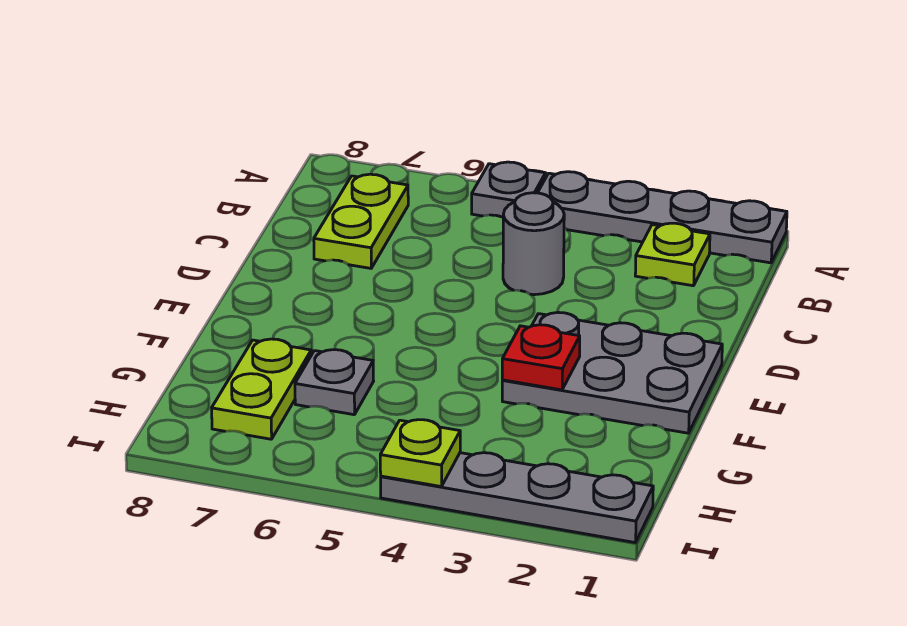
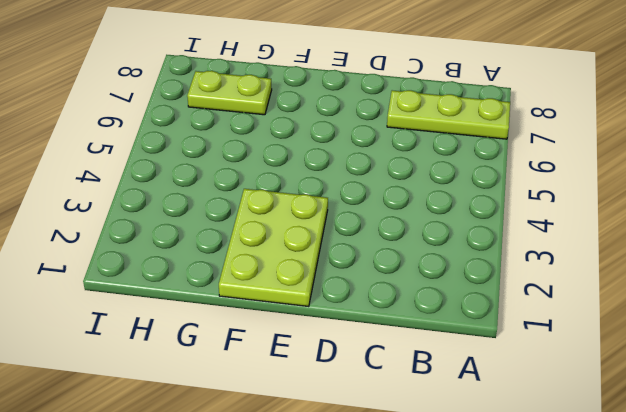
lime plate A7:C7 level 1 -> lime plate B7:C7 level 1
lime plate E1:F3 level 1 -> grey plate E1:F3 level 1
none -> grey plate A1:A4 level 1
none -> grey plate A5 level 1

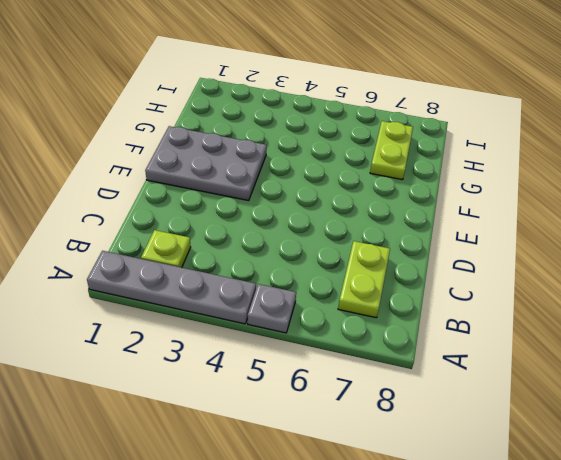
none -> grey round brick C4 level 1
none -> grey plate G6 level 1

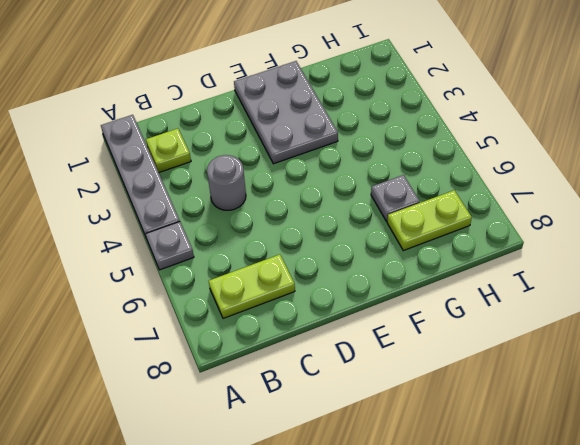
none -> grey plate I1:I4 level 1
none -> red plate F3 level 2

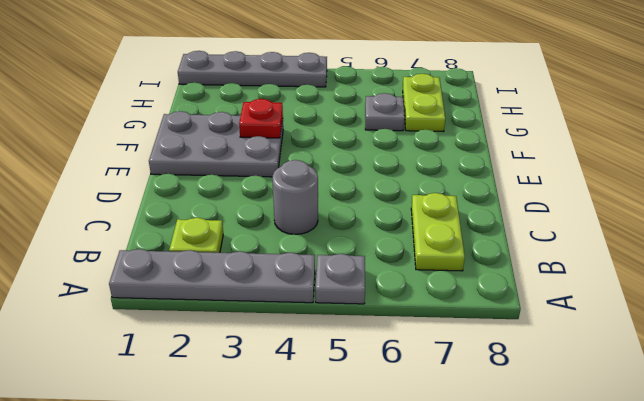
none -> lime plate I4 level 2

